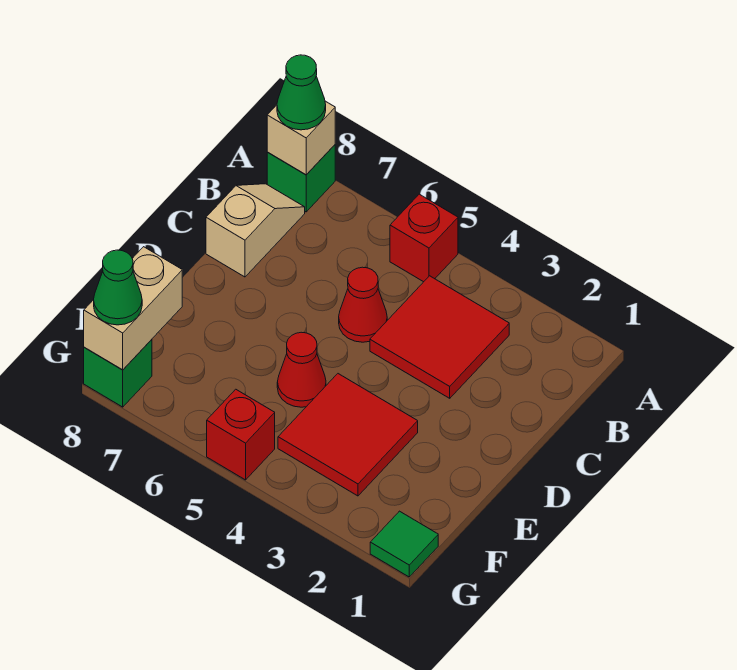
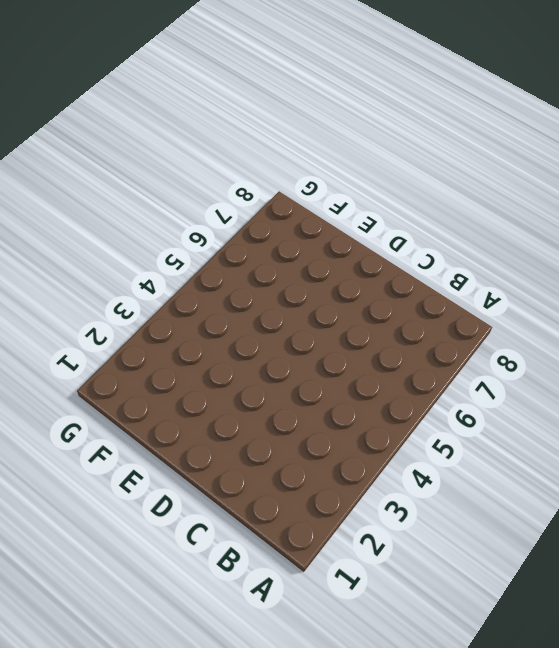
none -> red brick A5 level 1
none -> green brick A8 level 1
none -> red tile B3:C4 level 1

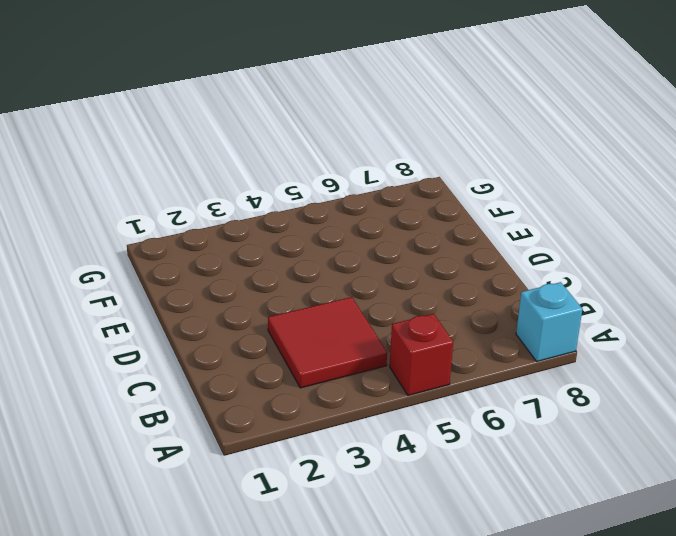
cyan brick A8 level 1 -> green brick A8 level 1
none -> tan slope B8:C8 level 1 top C
none -> red cone C5 level 1
none -> red tile E3:F4 level 1

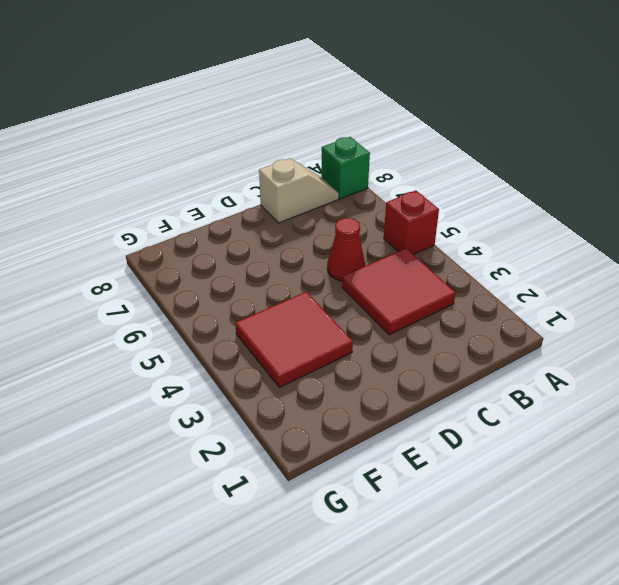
none -> red cone E5 level 1
none -> green tile G1 level 1
none -> red brick G5 level 1

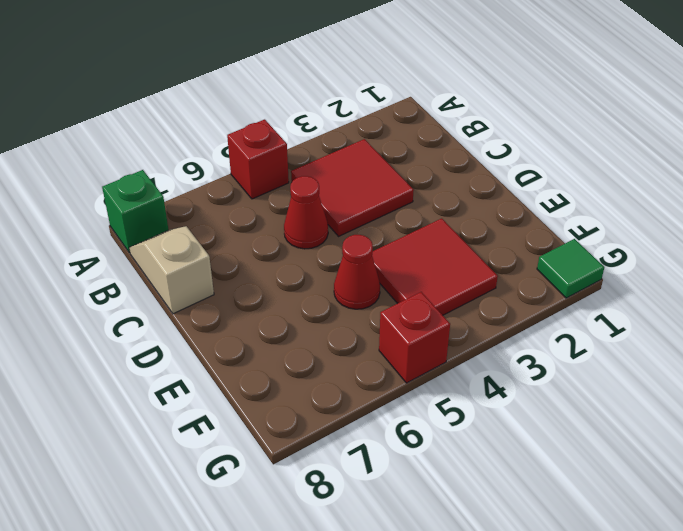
none -> green brick G8 level 1
none -> tan brick A8 level 2
none -> tan brick F8:G8 level 2

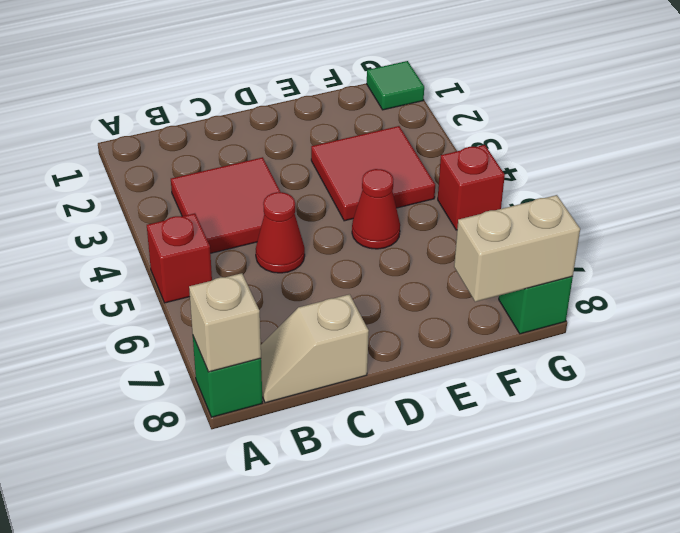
none -> green cone A8 level 3
none -> green cone G8 level 3

